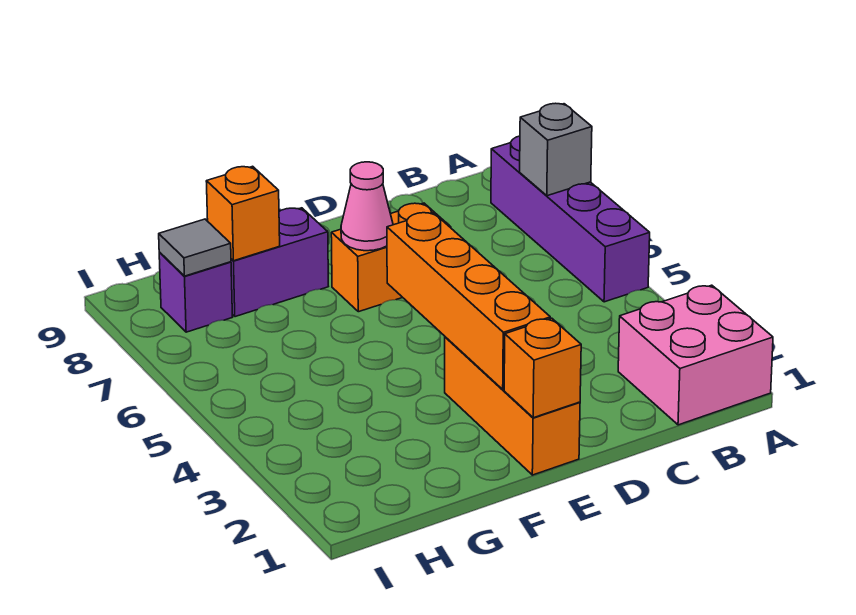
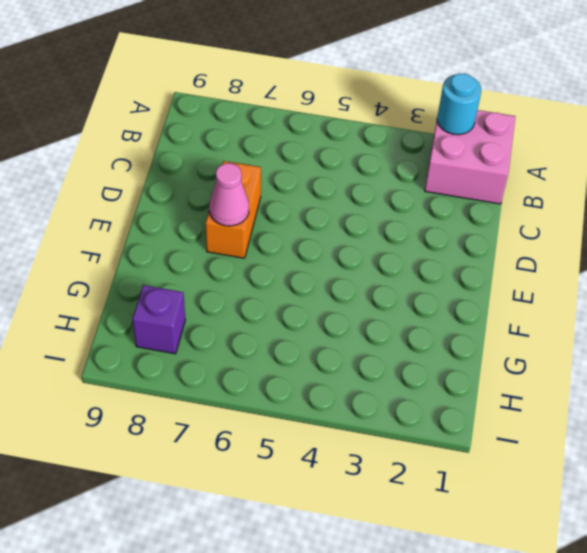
cyan round brick A2 level 2 -> none
none -> purple brick A5:A8 level 1
none -> orange brick E1:E3 level 1
none -> purple brick F8:G8 level 1

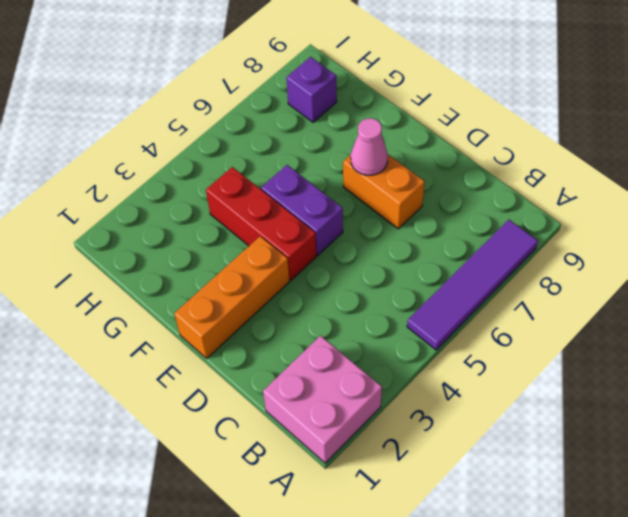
purple tile A5:A8 level 1 -> purple brick A5:A8 level 1
red brick E4:G4 level 1 -> none
purple brick E5:F5 level 1 -> purple brick F8:G8 level 1
none -> grey brick A7 level 2
none -> orange brick E1 level 2
none -> orange brick E2:E5 level 2

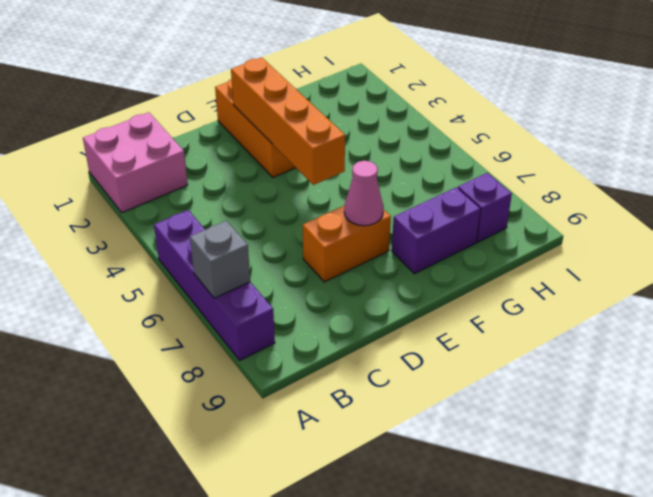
none -> orange brick E1 level 2
none -> orange brick G8 level 2
none -> grey tile H8 level 2

